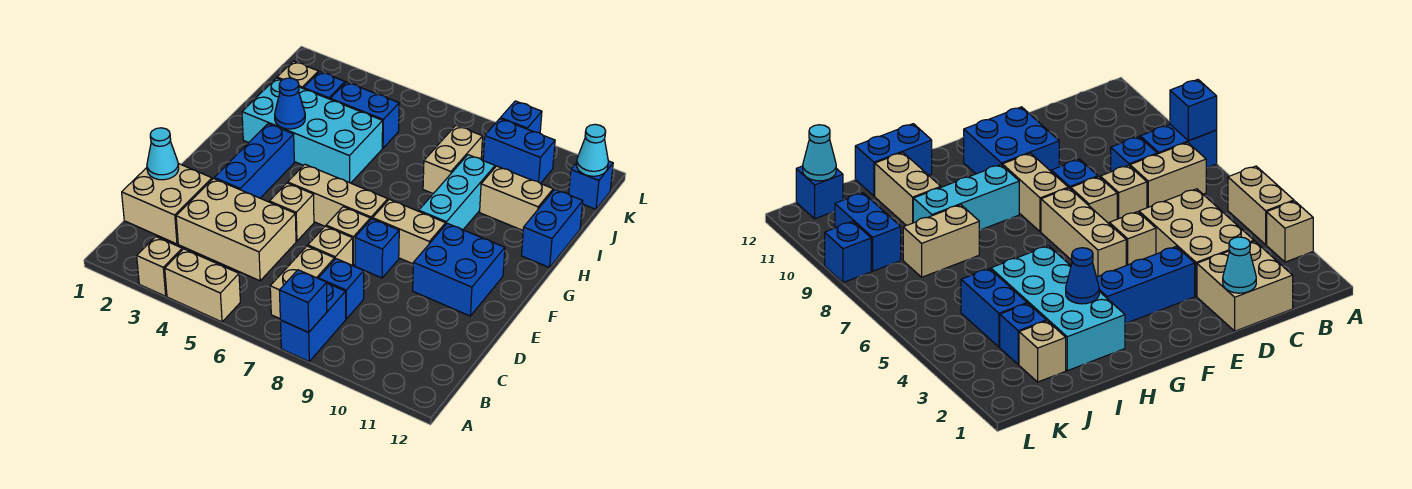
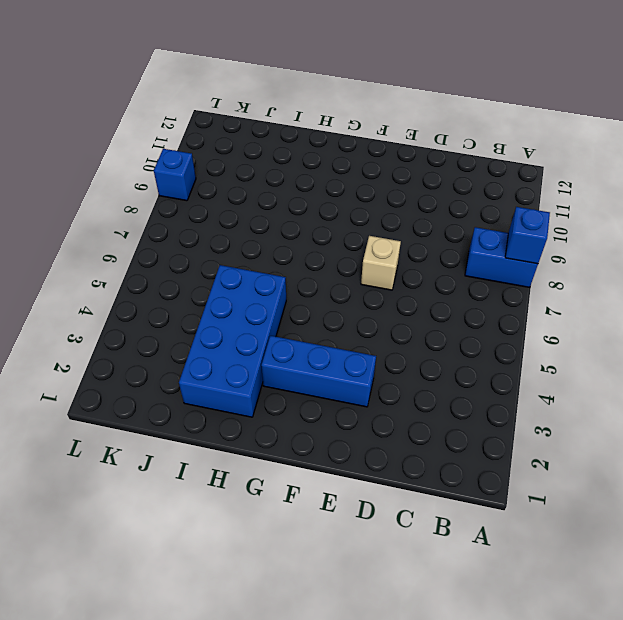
blue brick H2:I5 level 1 -> cyan brick H2:I5 level 1
none -> tan brick A3 level 1
none -> tan brick A4:A5 level 1
none -> tan brick B7:C7 level 1
none -> tan brick C1:D2 level 1

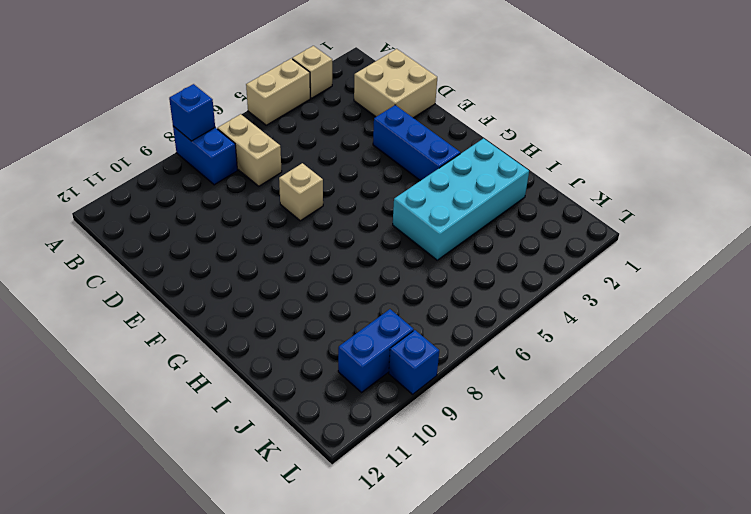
none -> tan brick C3:D5 level 1
none -> blue brick C8 level 1
none -> tan brick D7 level 1
none -> tan brick E5 level 1

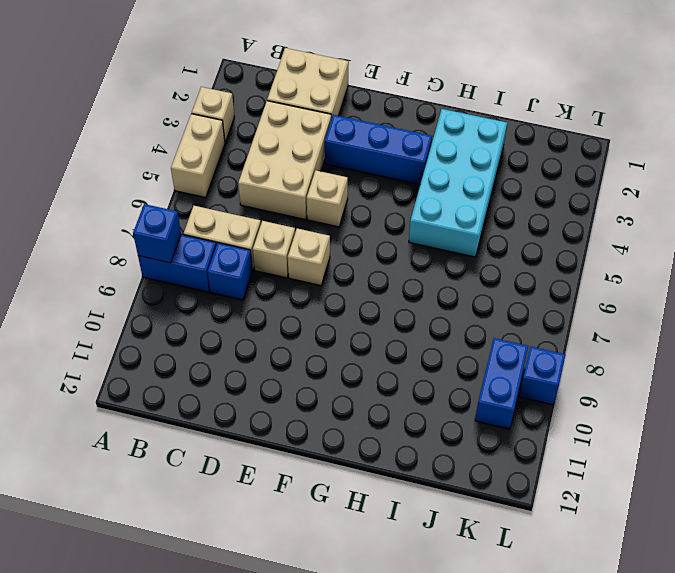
none -> blue brick E8 level 1
none -> blue brick E10:F11 level 1
none -> tan brick F5:F7 level 1
none -> tan brick F8:F9 level 1

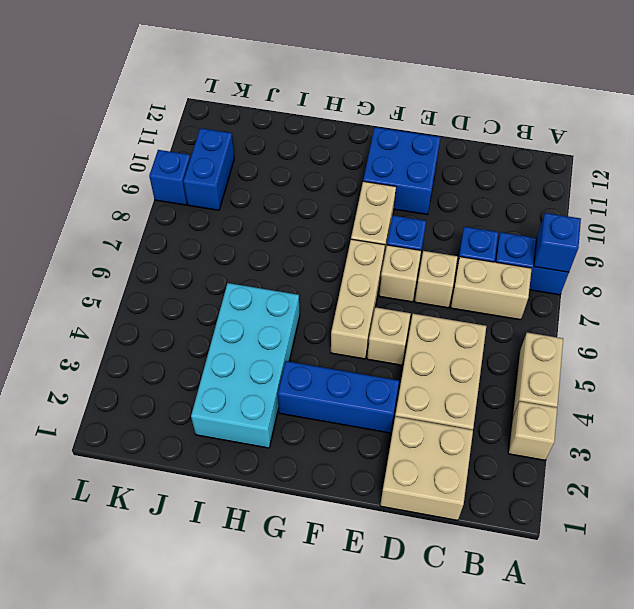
none -> cyan brick G9:I9 level 1
none -> blue brick H12:I12 level 1
none -> tan brick I8:J8 level 1
none -> tan brick I10:I11 level 1

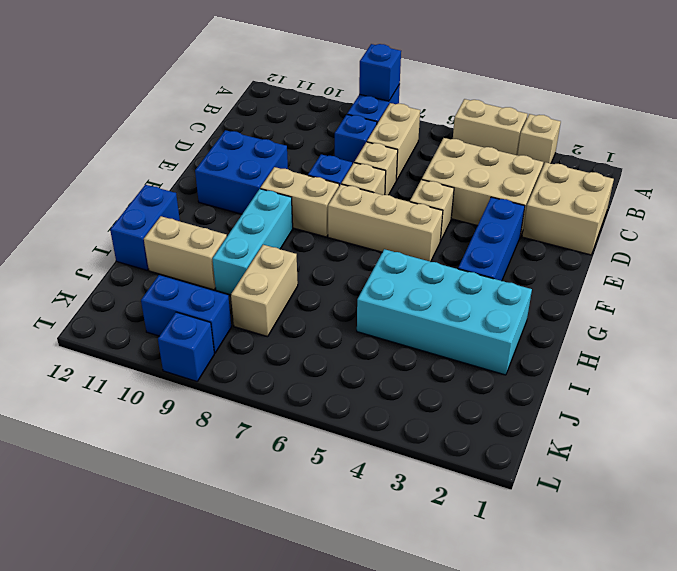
none -> tan brick J2 level 1
none -> blue brick J3 level 1
none -> blue brick J4:J5 level 1
none -> blue brick K12 level 1

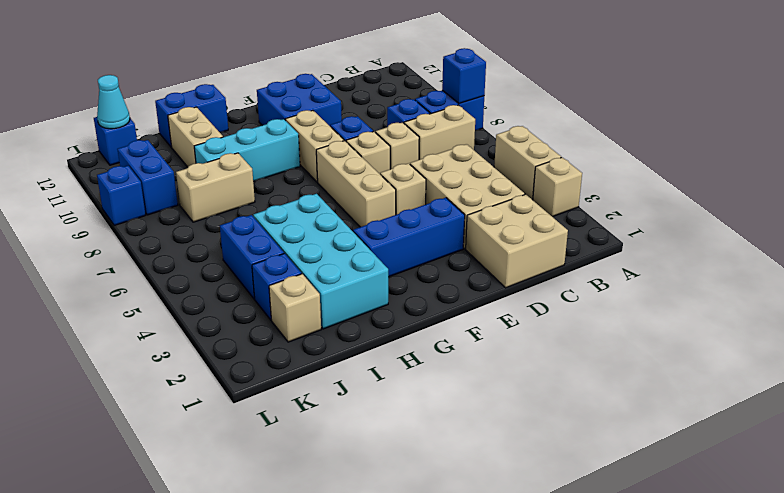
none -> cyan cone D1 level 2
none -> blue cone H3 level 2

